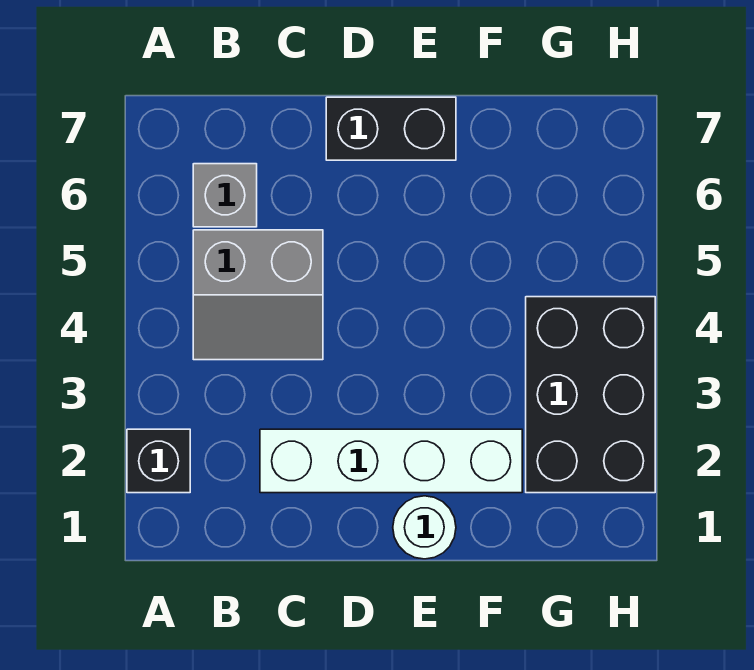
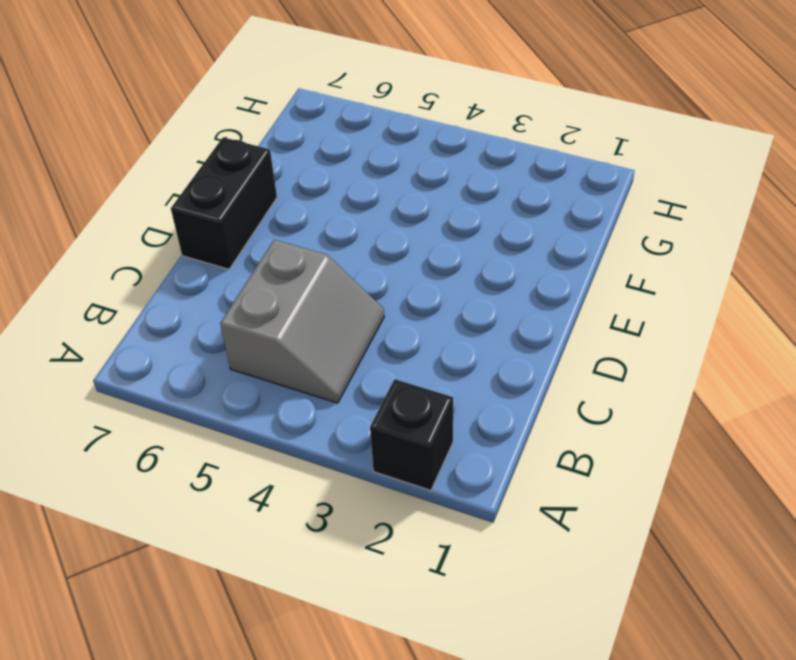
none -> grey brick B6 level 1
none -> white brick C2:F2 level 1

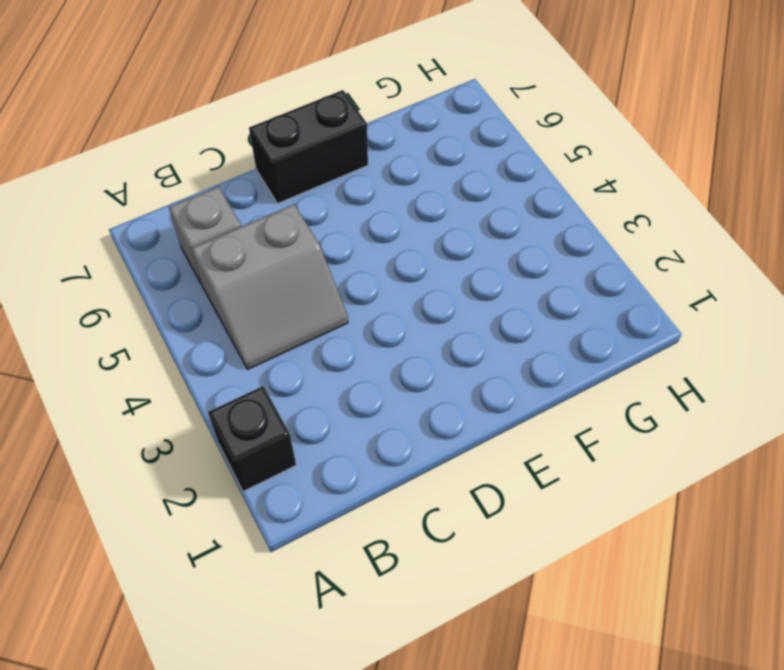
none -> white brick C2:F2 level 1
none -> white round brick E1 level 1

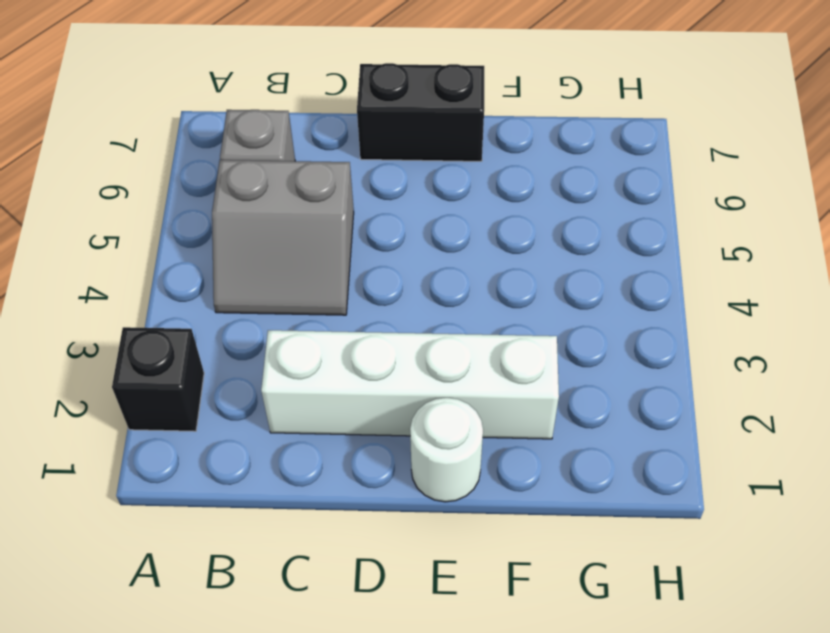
none -> black brick G2:H4 level 1

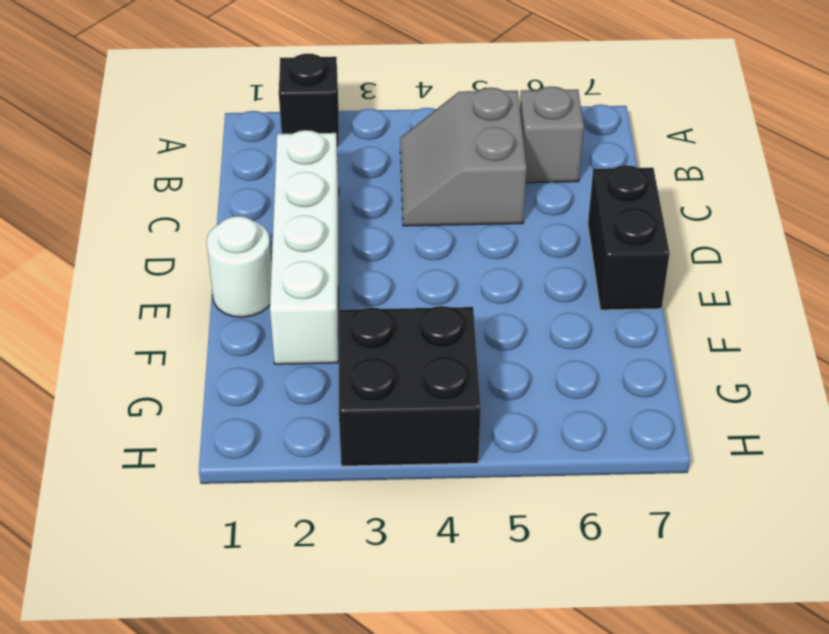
black brick G3:H4 level 1 -> black brick G2:H4 level 1

